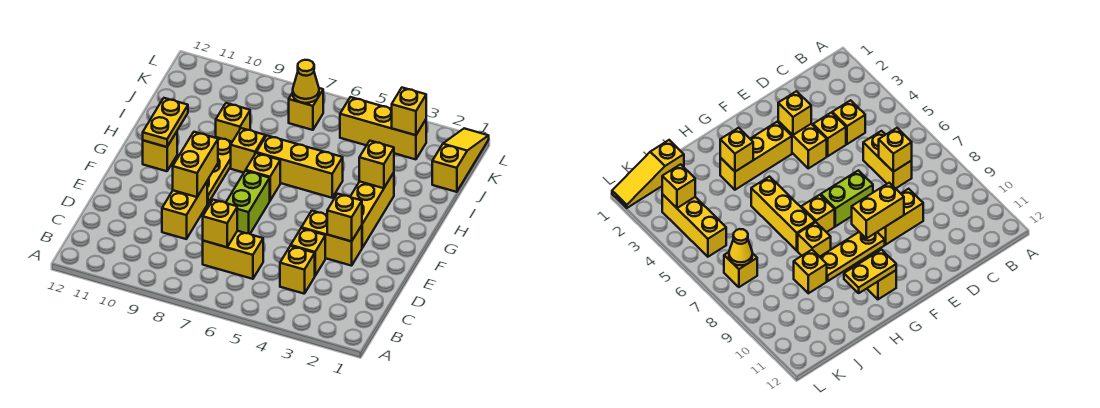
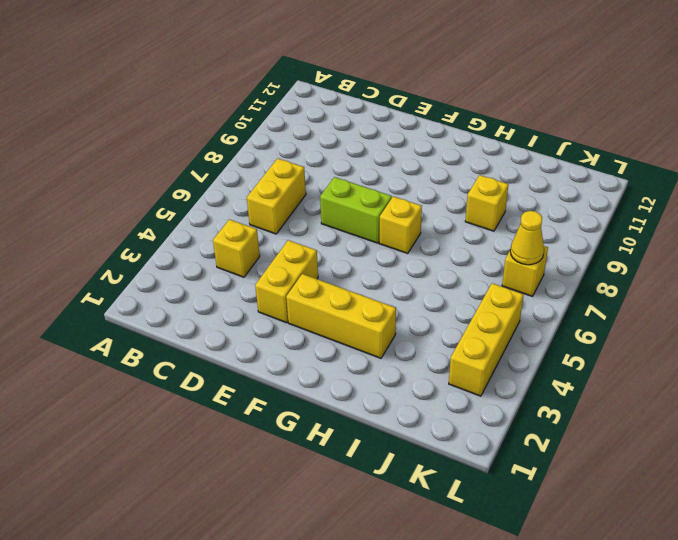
none -> yellow brick D4 level 1
none -> yellow brick D9:E9 level 1
none -> yellow plate F9:H9 level 1

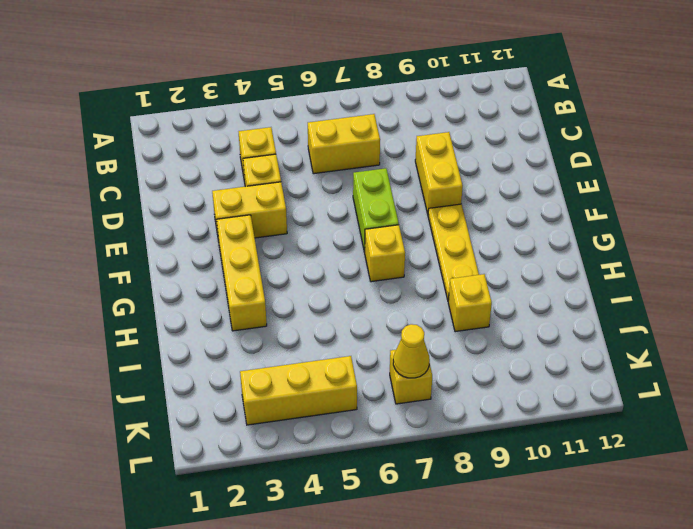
none -> yellow brick G11 level 1
none -> yellow brick H5:H7 level 1
none -> yellow brick H8 level 1

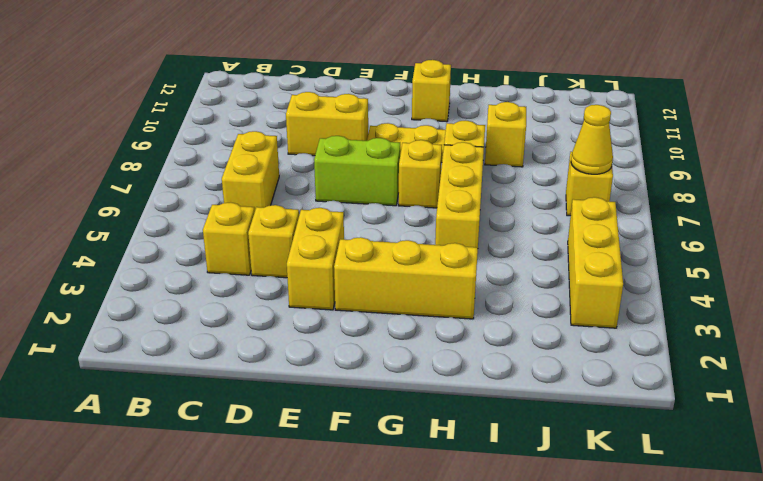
none -> yellow slope J1:L1 level 1 top J
none -> yellow brick C7 level 2
none -> yellow brick E3 level 2

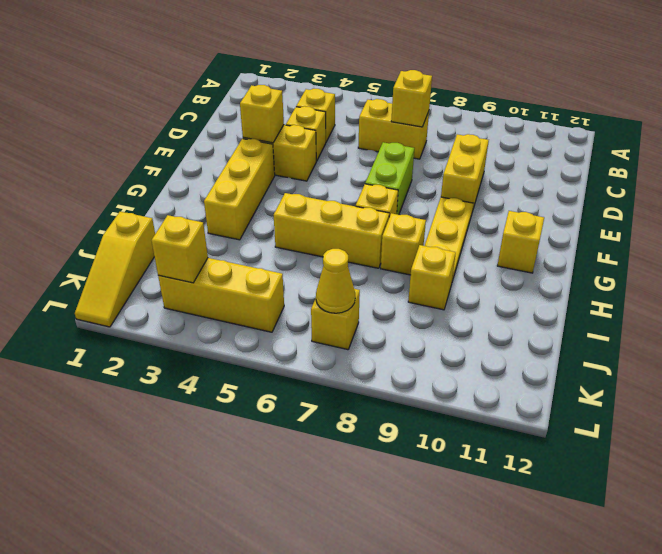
none -> yellow brick E9:F9 level 2
none -> yellow plate G11:H11 level 2
none -> yellow brick H3 level 2

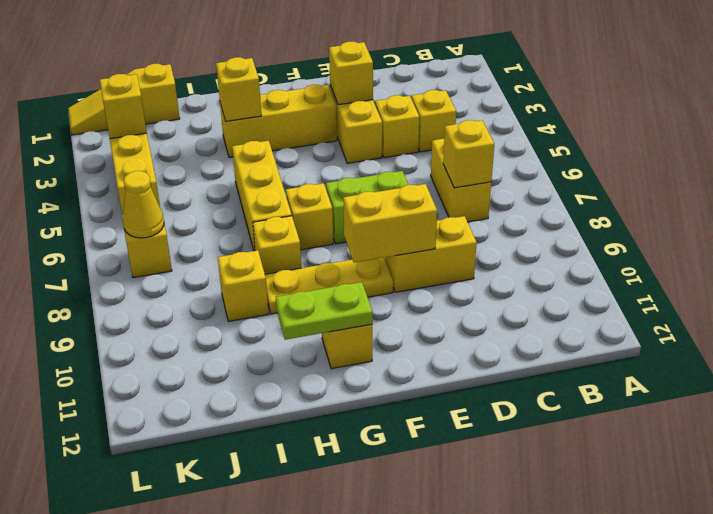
lime plate G11:H11 level 2 -> yellow plate G11:H11 level 2

